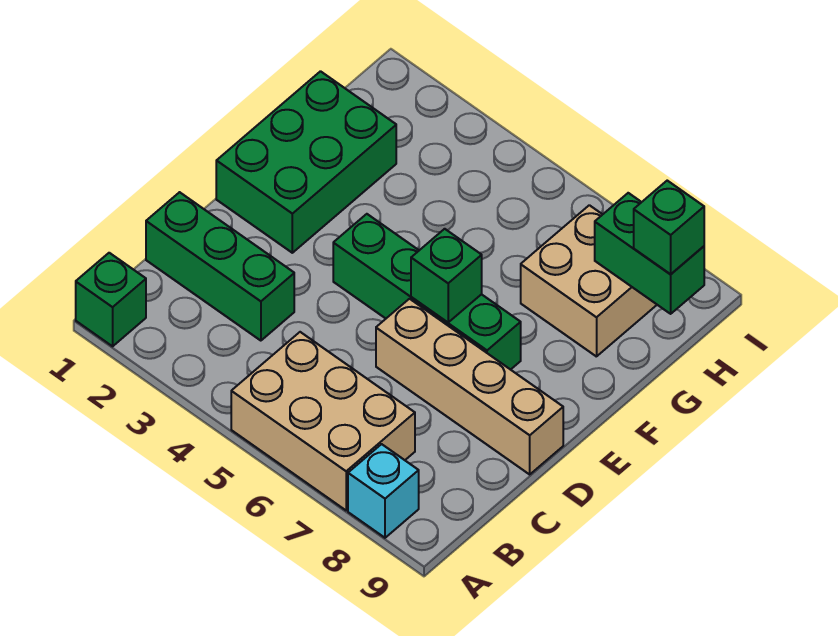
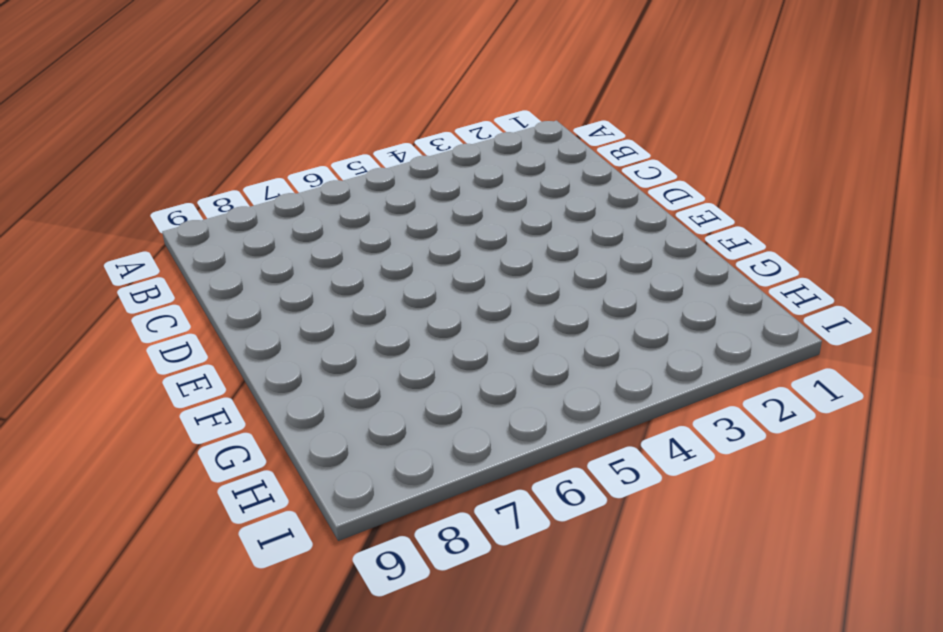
none -> green brick A1 level 1
none -> tan brick A5:B7 level 1

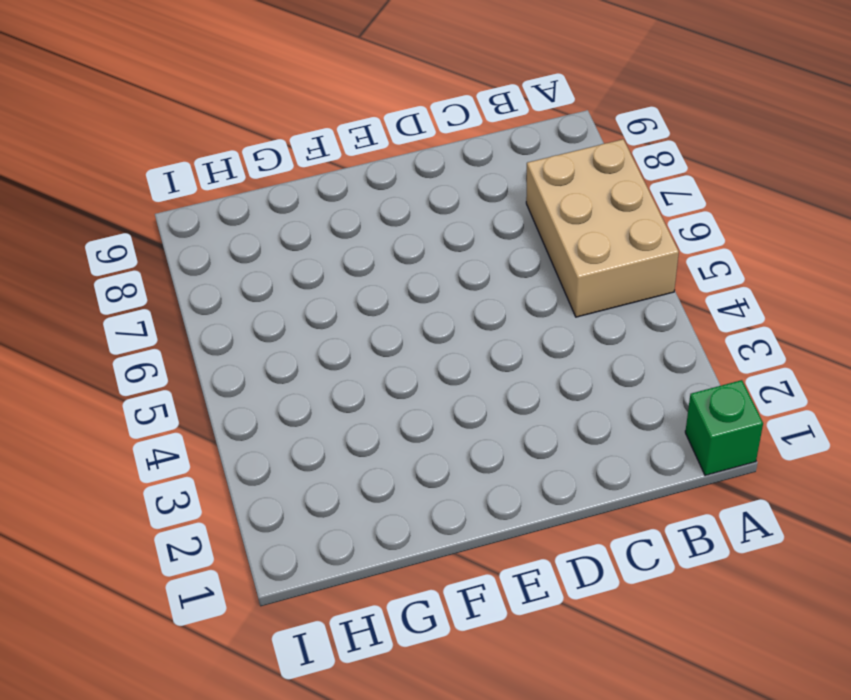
none -> cyan brick A8 level 1
none -> green brick C1:C3 level 1

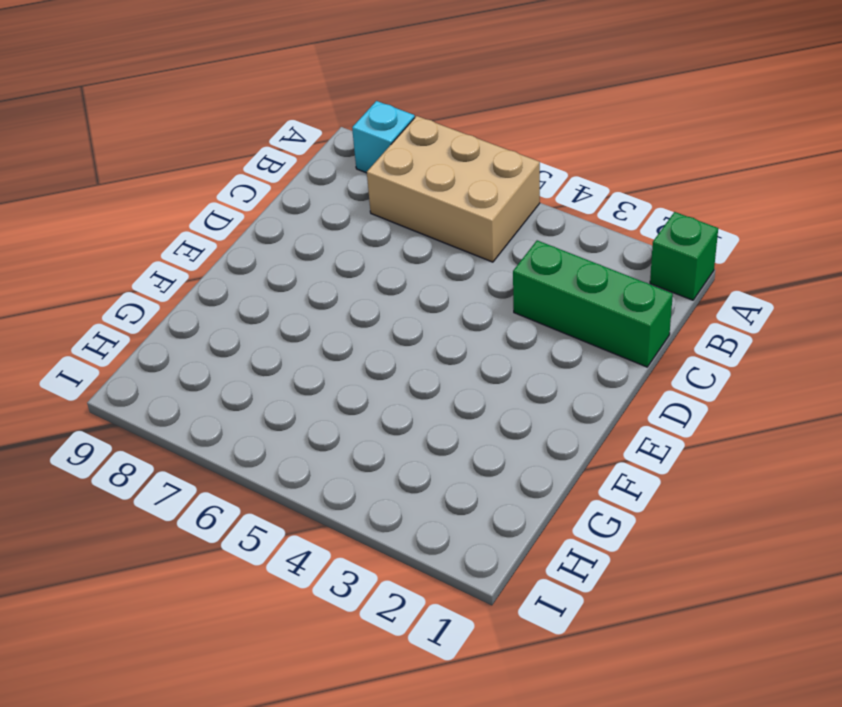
none -> tan brick D6:D9 level 1
none -> green brick E1:G2 level 1

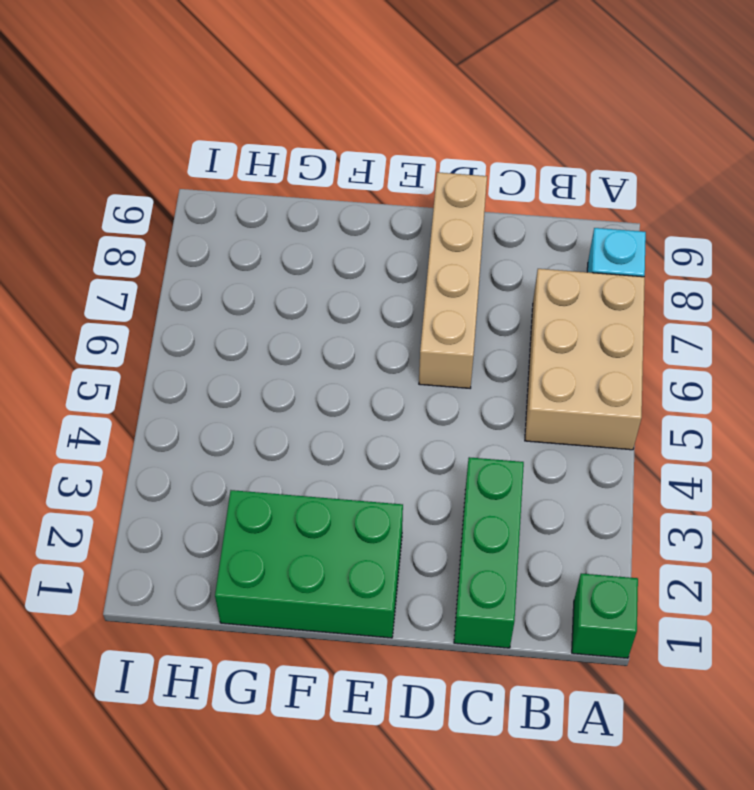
none -> green brick E4:E7 level 1
none -> tan brick G7:H8 level 1

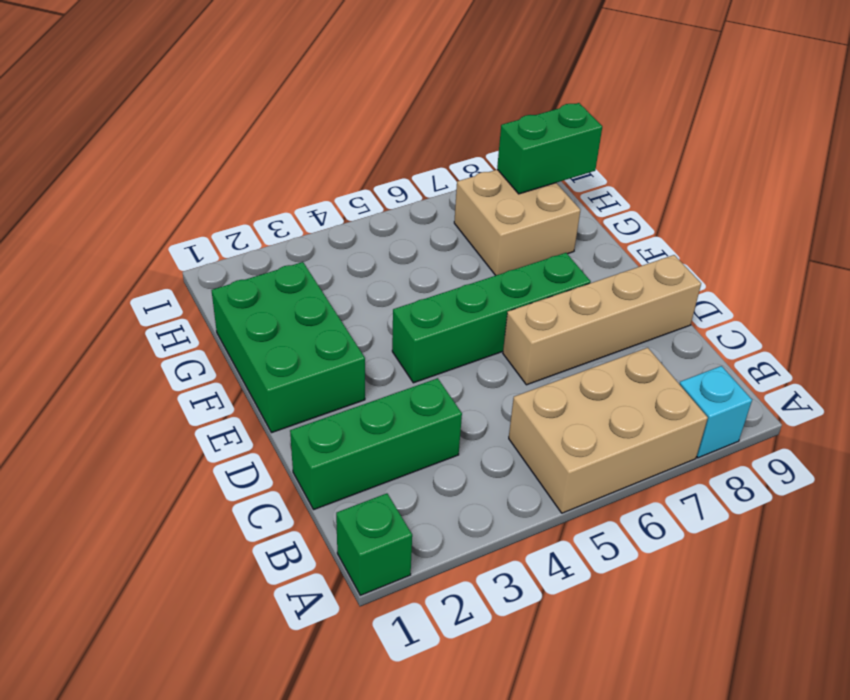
none -> green brick E6 level 2
none -> green brick H9 level 3

